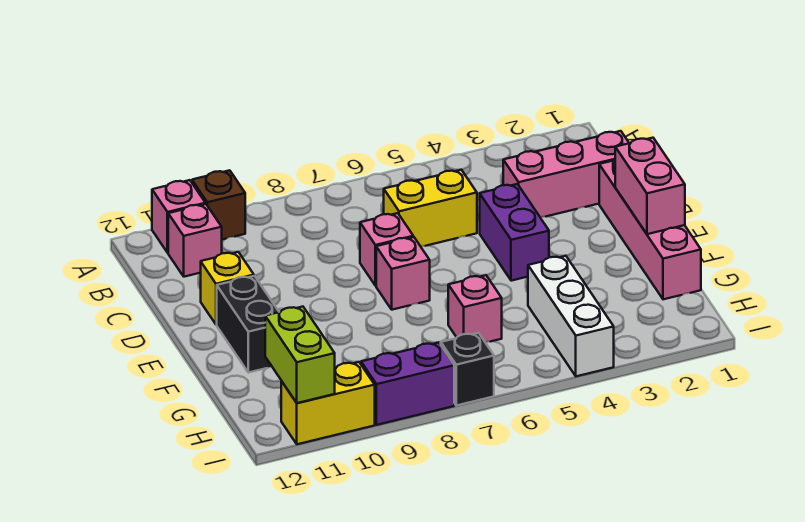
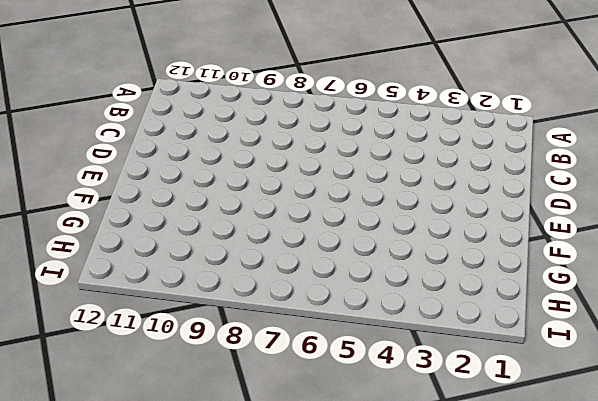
none -> brown brick A10 level 1
none -> pink brick A11 level 1
none -> pink brick B11 level 1

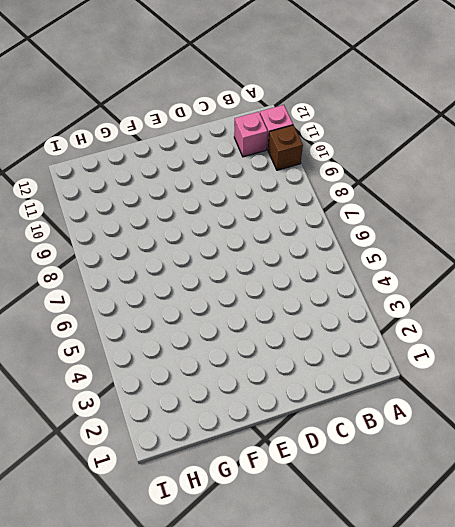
none -> pink brick C1:C3 level 1
none -> yellow brick C5:C6 level 1
none -> pink brick D1:G1 level 1

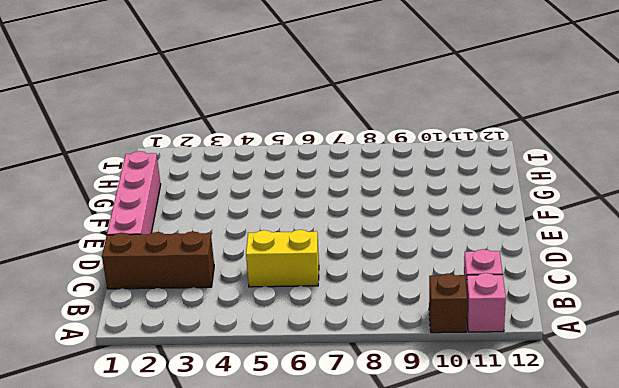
brown brick C1:C3 level 1 -> pink brick C1:C3 level 1
none -> purple brick D4:E4 level 1
none -> pink brick D7 level 1
none -> yellow brick D11 level 1

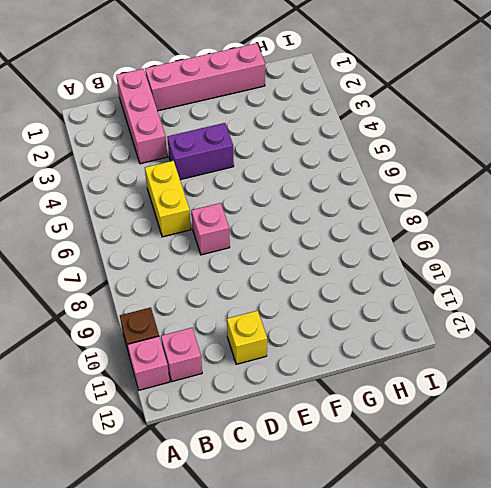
none -> pink brick E7 level 1
none -> black brick E11:F11 level 1
none -> white brick G4:I4 level 1

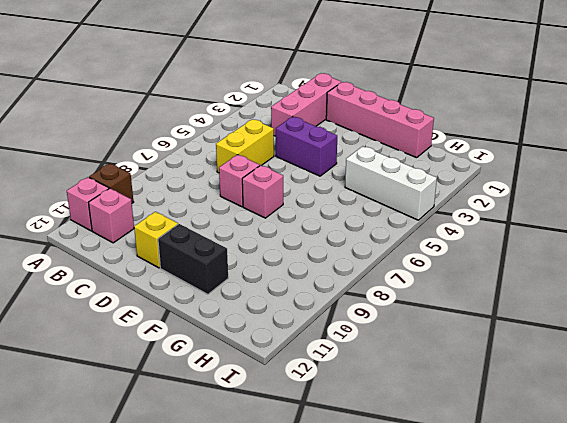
none -> pink brick G6 level 1
none -> black brick I7 level 1
none -> purple brick I8:I9 level 1

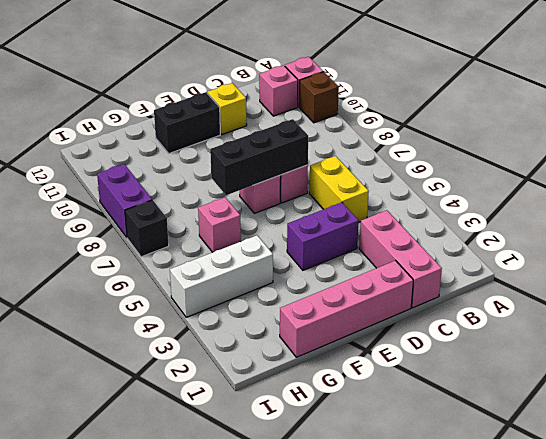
black brick D7:F7 level 2 -> none
none -> yellow brick I10:I11 level 1
none -> pink brick E1:F1 level 2
none -> lime brick H11:I11 level 2

